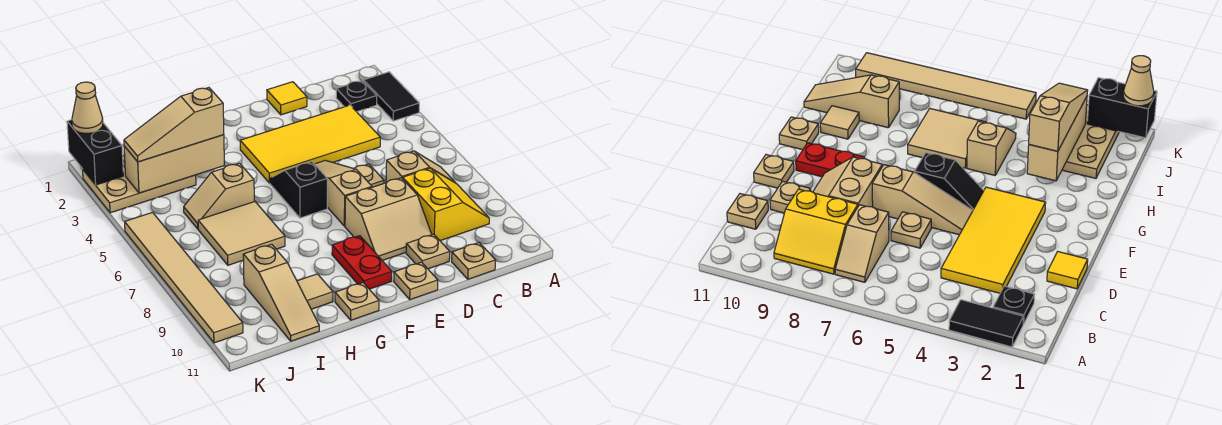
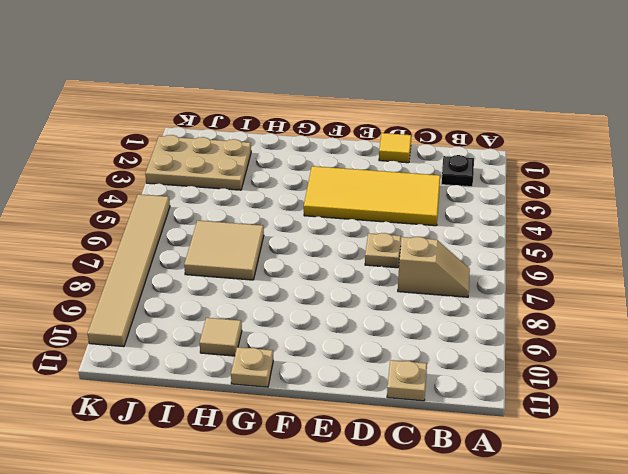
none -> black tile A2:A3 level 1
none -> yellow slope B8:C9 level 1 top C
none -> tan slope D8:E9 level 1 top 8

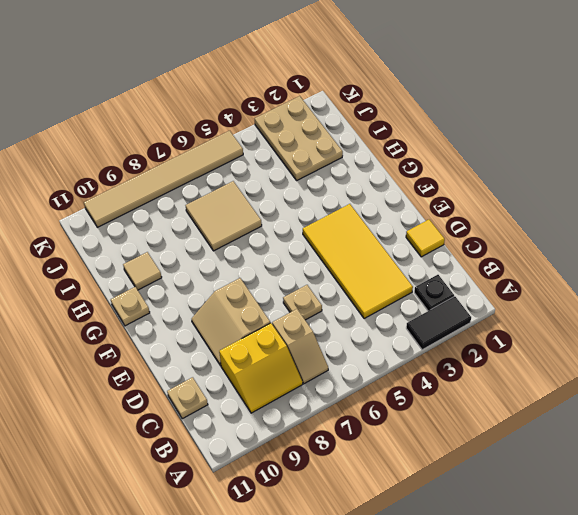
none -> tan plate D10 level 1
none -> tan slope E5:E7 level 1 top 7
none -> tan plate E11 level 1

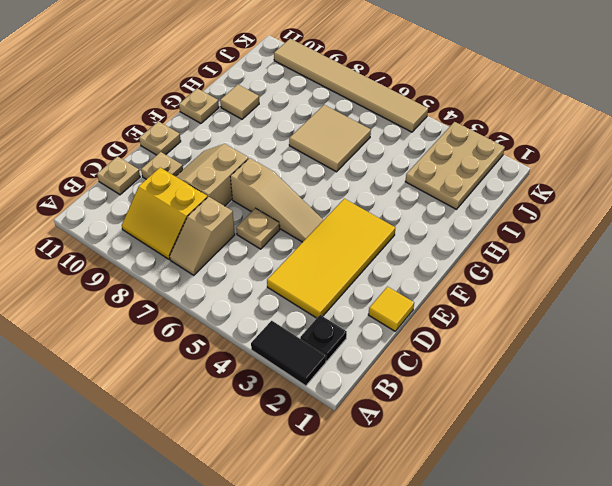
none -> black slope F5:F6 level 1 top 6
none -> red plate F9:F10 level 1
none -> tan slope H5:I5 level 1 top H

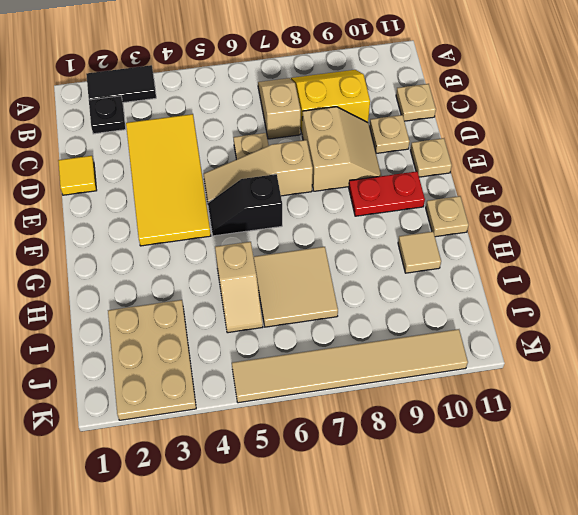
none -> tan slope I9:I11 level 1 top 9
none -> tan brick H3:J3 level 2
none -> black brick K1:K2 level 2

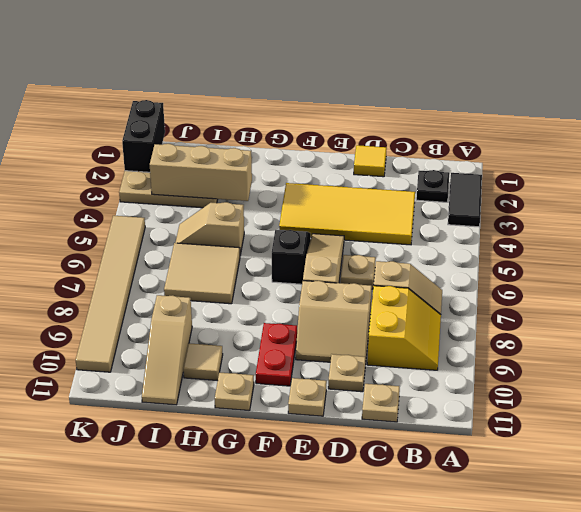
none -> tan slope H3:J3 level 3 top H
none -> tan cone K1 level 3

